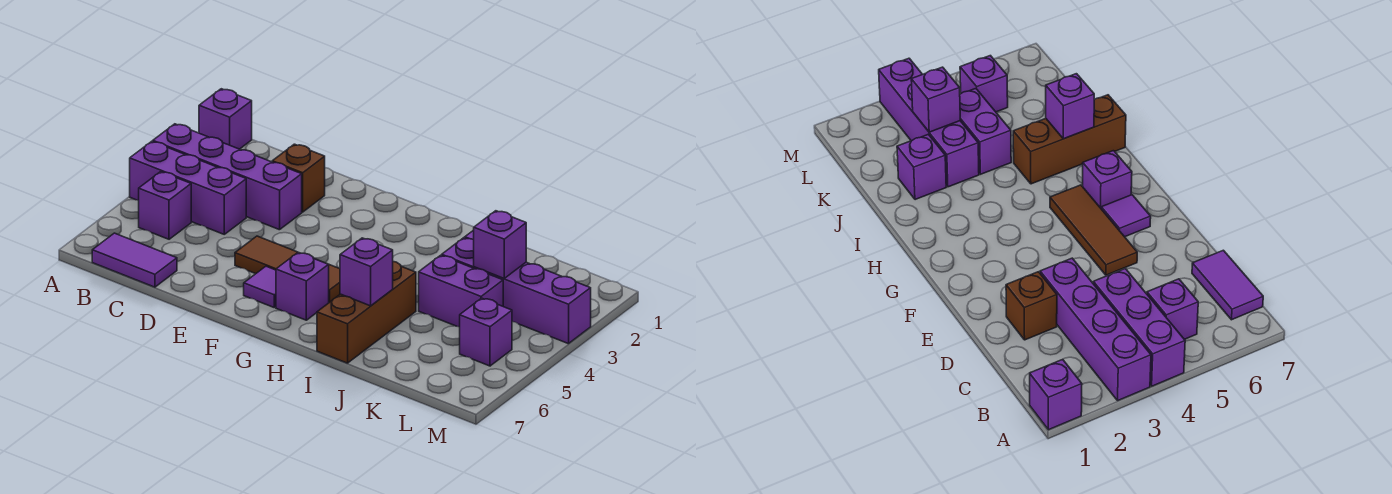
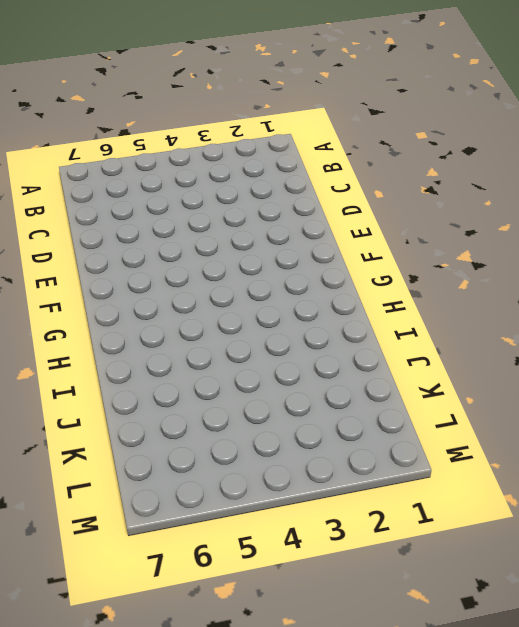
none -> purple brick A1 level 1
none -> purple brick A3:D3 level 1
none -> purple brick A4:C4 level 1

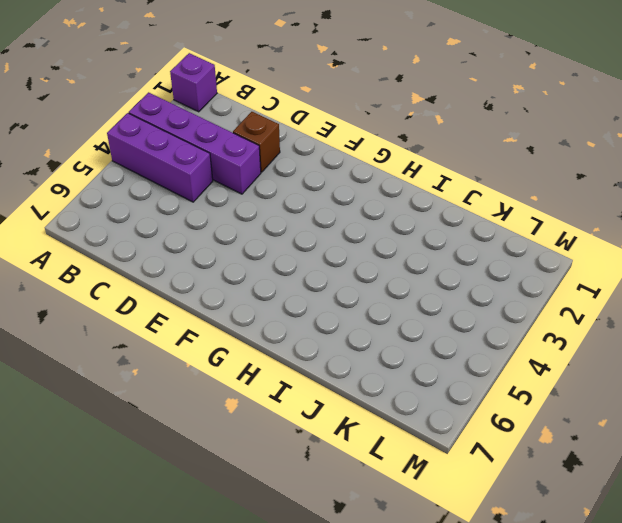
none -> purple brick B5 level 1
none -> purple tile B7:C7 level 1
none -> brown tile E5:G5 level 1

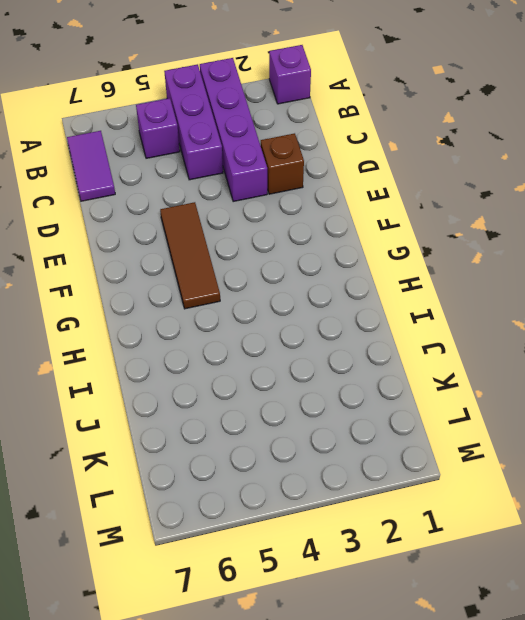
none -> purple tile F6 level 1
none -> purple brick G6 level 1
none -> brown brick I5:I7 level 1

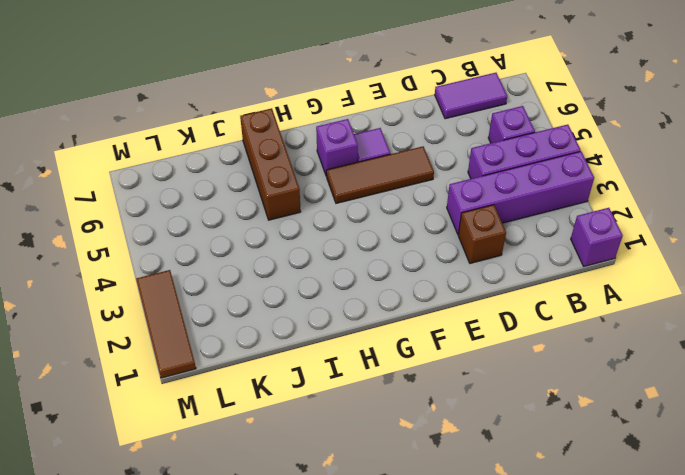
brown tile M1:M3 level 1 -> purple brick J3:M3 level 1
none -> purple brick J2 level 1
none -> purple brick J4:K4 level 1
none -> purple brick L5 level 1

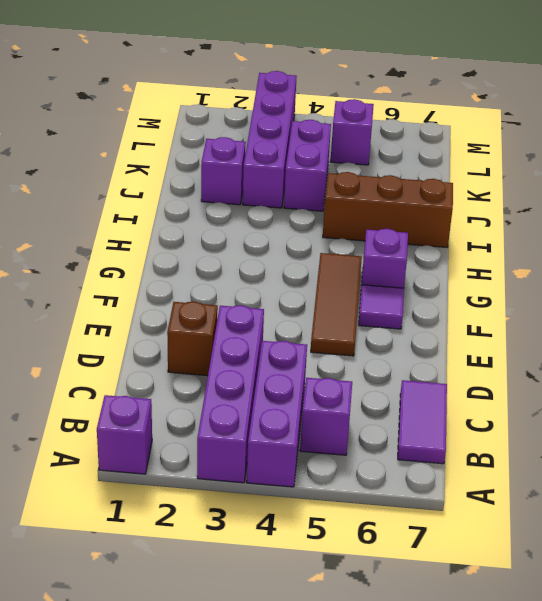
none -> purple brick I6 level 2
none -> purple brick K3 level 2

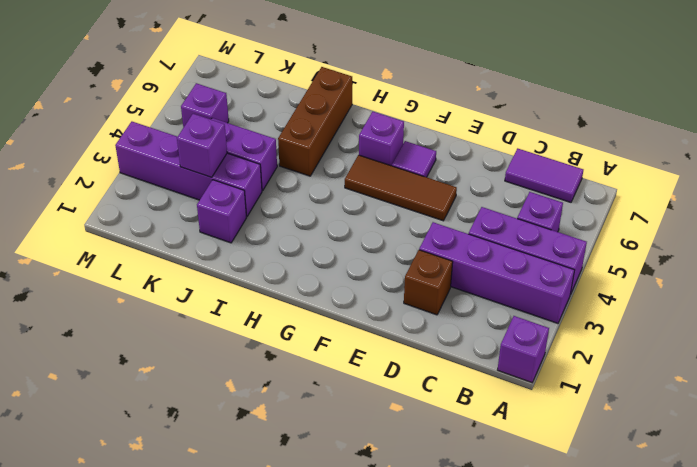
none -> purple brick I6 level 2

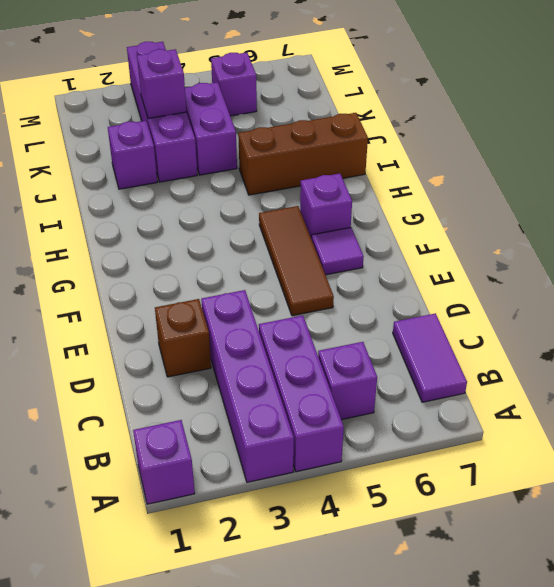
none -> purple brick I6 level 2

